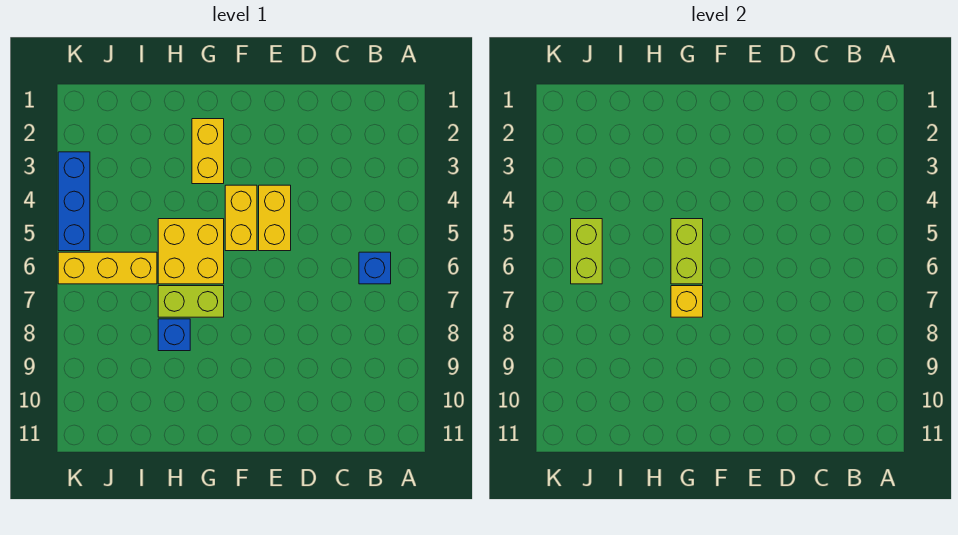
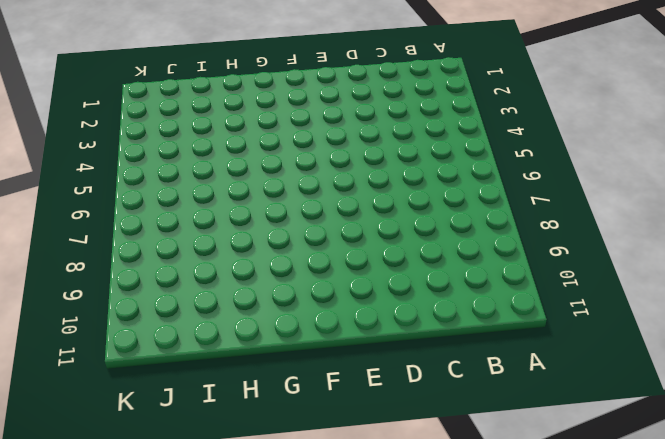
none -> blue brick B6 level 1
none -> yellow brick E4:E5 level 1
none -> yellow brick F4:F5 level 1

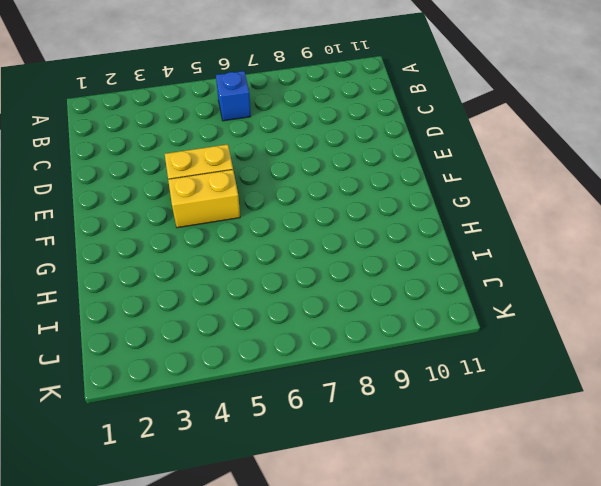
none -> yellow brick G2:G3 level 1
none -> yellow brick G5:H6 level 1
none -> lime brick G7:H7 level 1

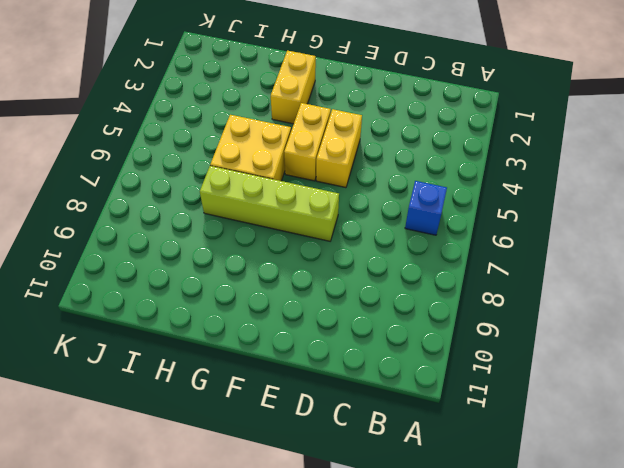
lime brick E7:H7 level 1 -> lime brick G7:H7 level 1
none -> blue brick H8 level 1
none -> yellow brick I6:K6 level 1
none -> blue brick K3:K5 level 1

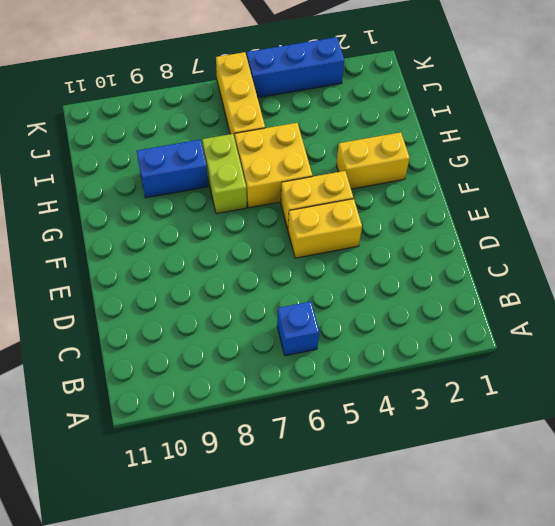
blue brick H8:H9 level 1 -> blue brick H8 level 1
none -> lime brick G5:G6 level 2
none -> yellow brick G7 level 2
none -> lime brick J5:J6 level 2

